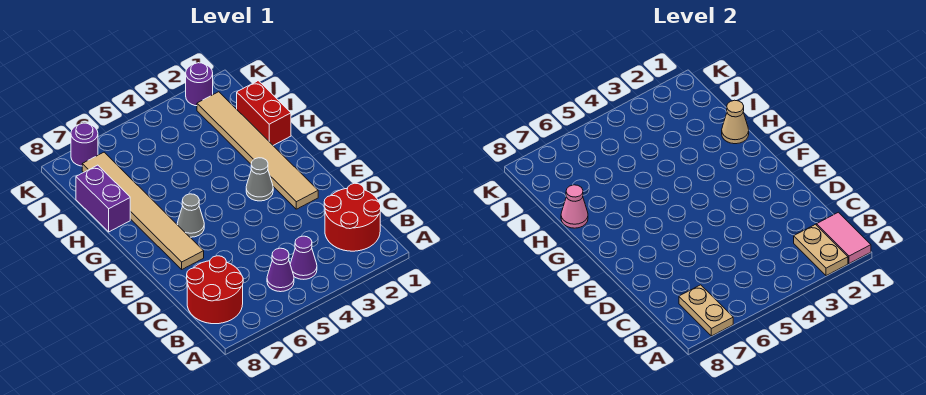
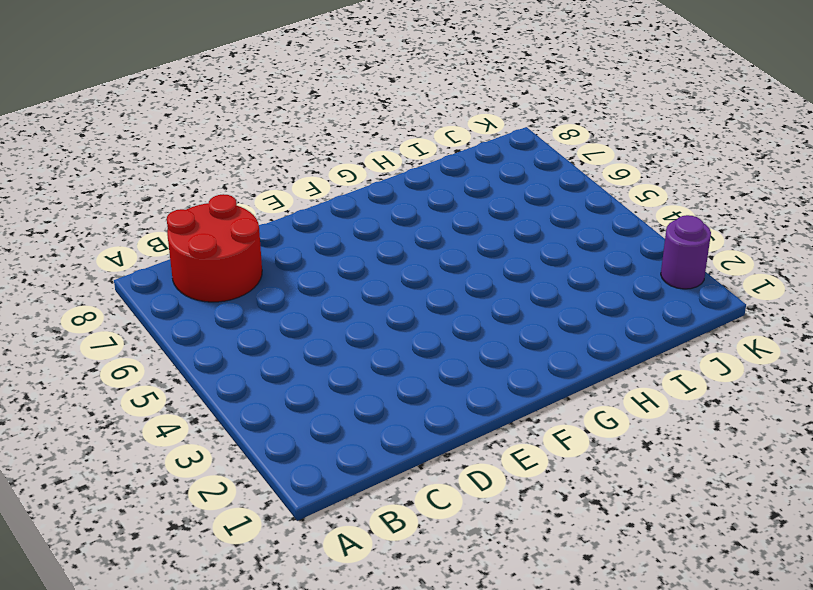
none -> red round brick B1:C2 level 1
none -> purple cone B4 level 1
none -> purple cone B5 level 1

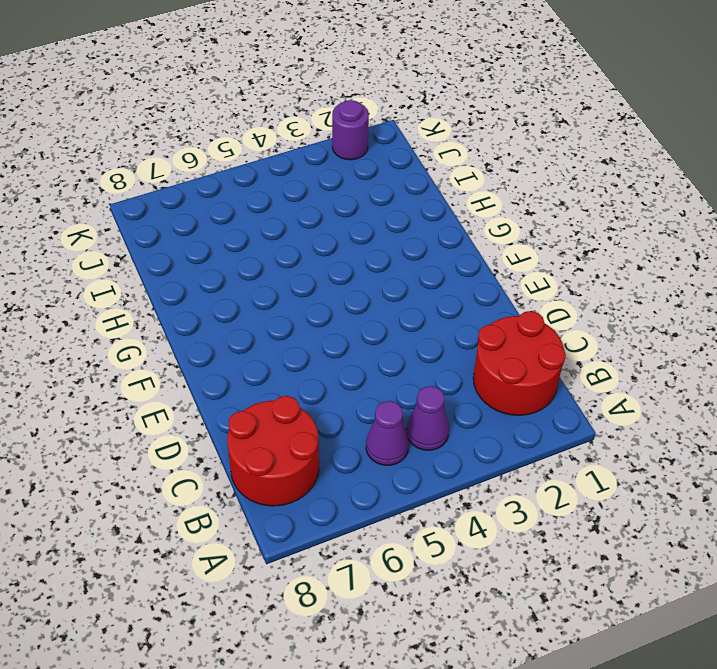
none -> tan tile E2:J2 level 1
none -> tan tile E7:J7 level 1
none -> grey cone F3 level 1

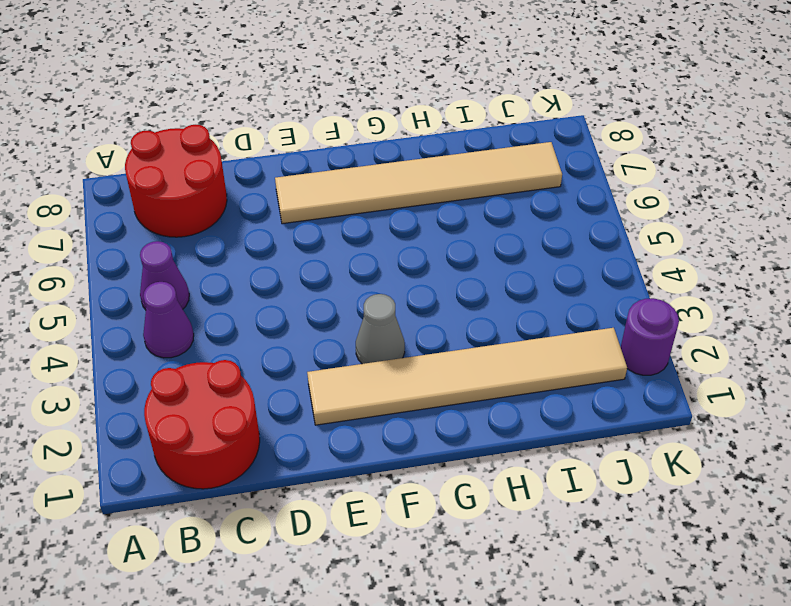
none -> grey cone F6 level 1
none -> red brick H1:I1 level 1
none -> purple brick H8:I8 level 1

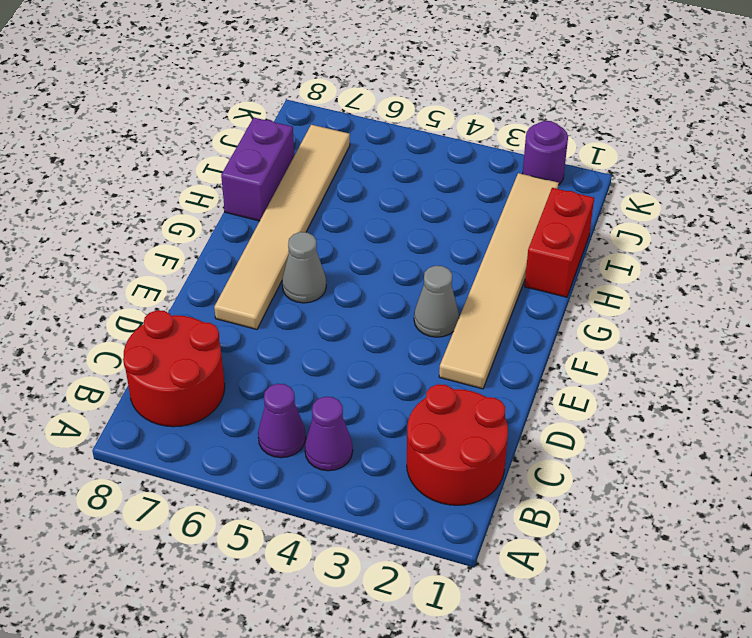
none -> purple round brick K7 level 1
none -> pink tile A1:B1 level 2
none -> tan plate A2:B2 level 2

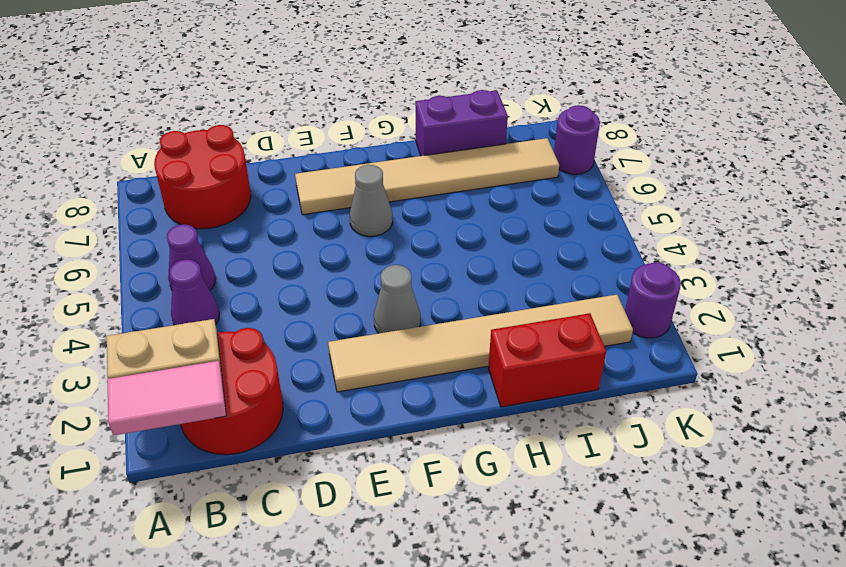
none -> tan plate A7:B7 level 2
none -> tan cone H1 level 2
none -> pink cone H8 level 2

